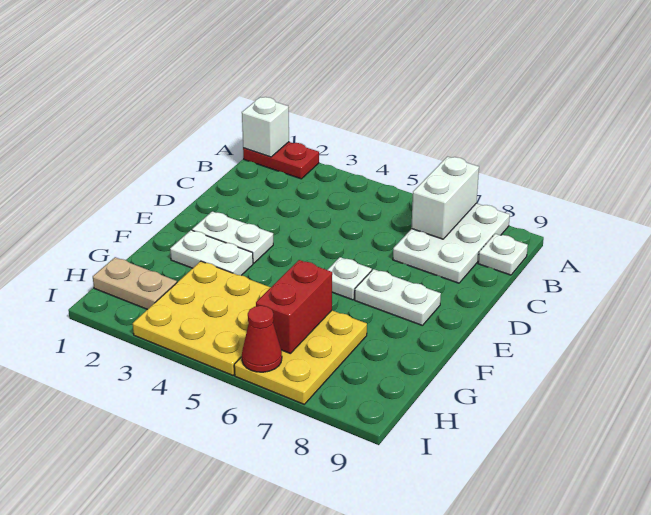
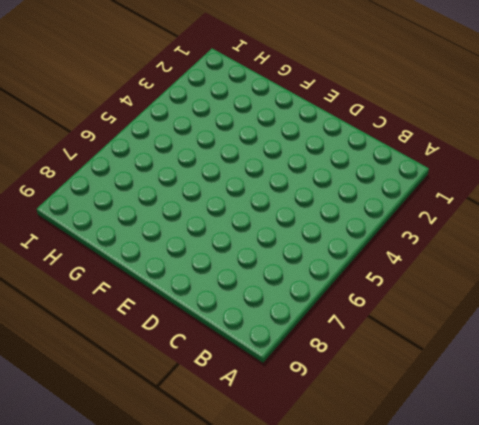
none -> red plate A1:A2 level 1
none -> white plate A7:C8 level 1
none -> white plate B9 level 1

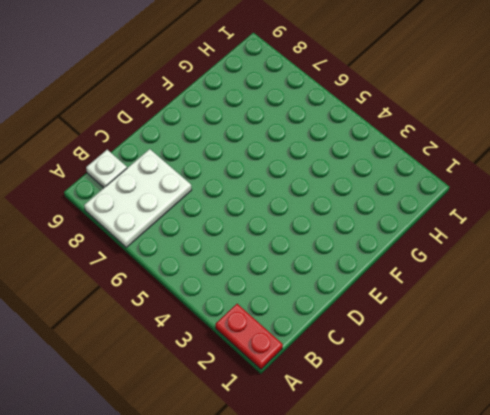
none -> white plate E2:E3 level 1
none -> white plate E6 level 1
none -> white plate E7:E8 level 1

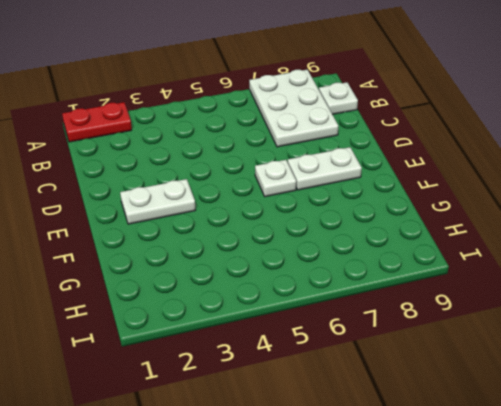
none -> white plate F2:F3 level 1
none -> yellow plate G3:I5 level 1
none -> yellow plate G6:I7 level 1

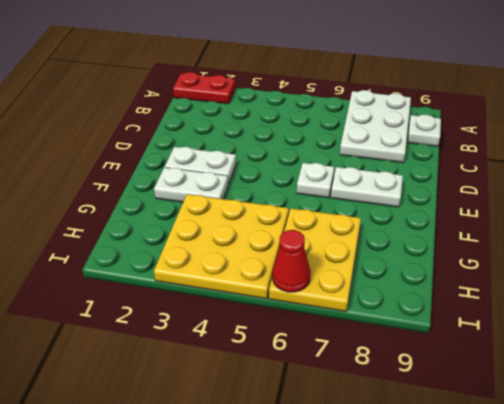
none -> tan plate H1:H2 level 1
none -> white brick A1 level 2
none -> white brick A7:B7 level 2

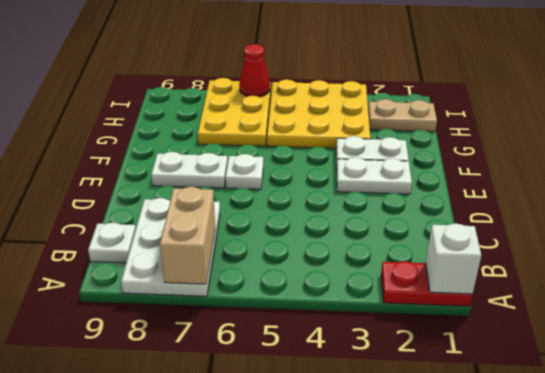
tan brick A7:B7 level 2 -> white brick A7:B7 level 2
none -> red brick G6:H6 level 2

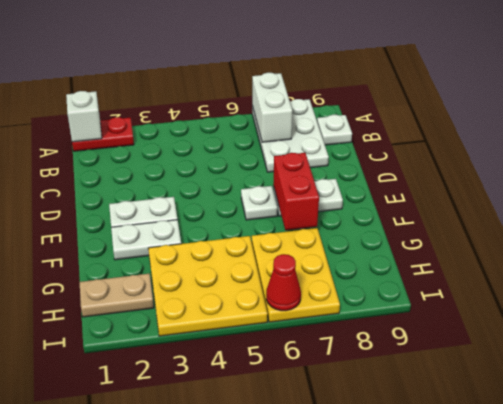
red brick E7:F7 level 2 -> red brick G6:H6 level 2

